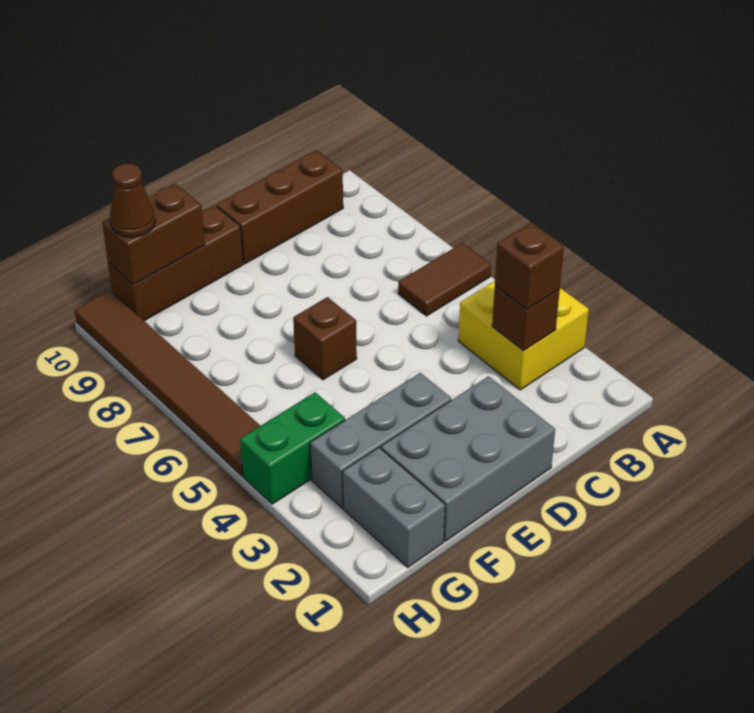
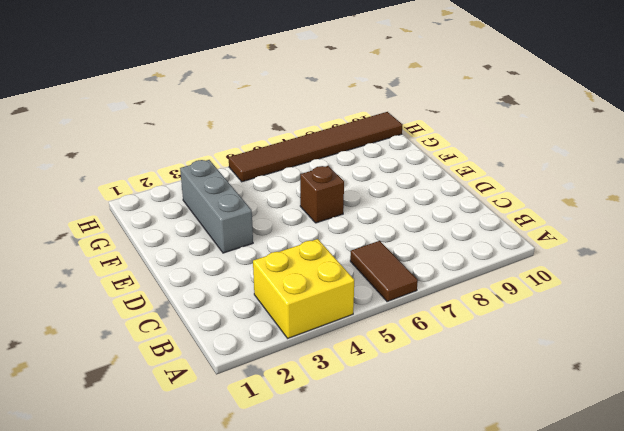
none -> brown brick B10:D10 level 1
none -> grey brick D1:F2 level 1
none -> brown brick E10:G10 level 1

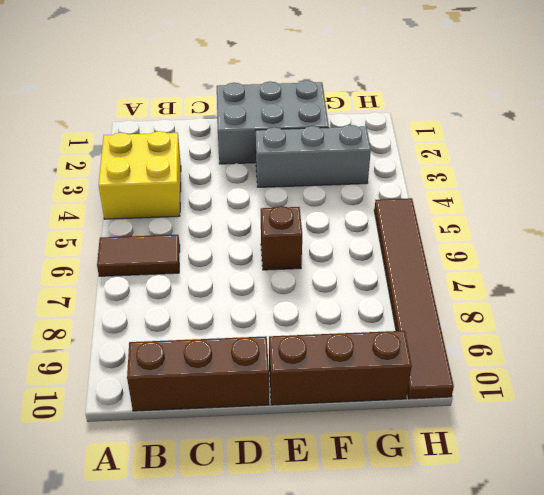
none -> grey brick G1:G2 level 1
none -> green brick G4:H4 level 1
none -> brown brick B3 level 2

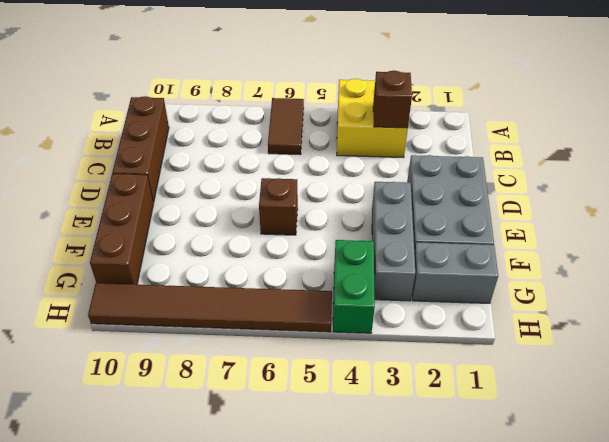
none -> brown brick F10:G10 level 2
none -> brown brick B3 level 3
none -> brown cone G10 level 3

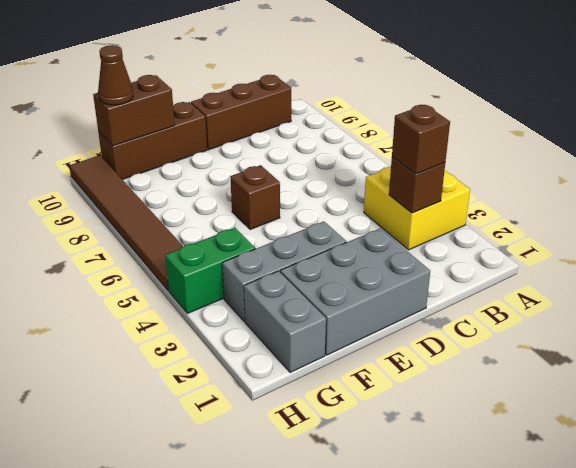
none -> brown tile A6:B6 level 1

